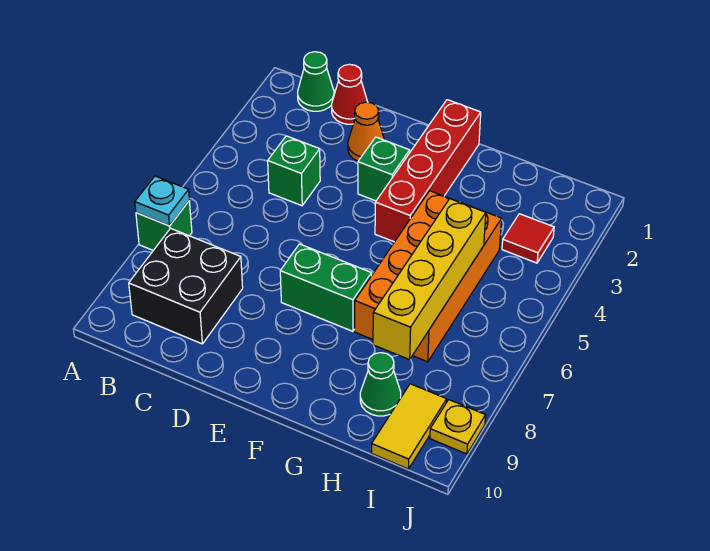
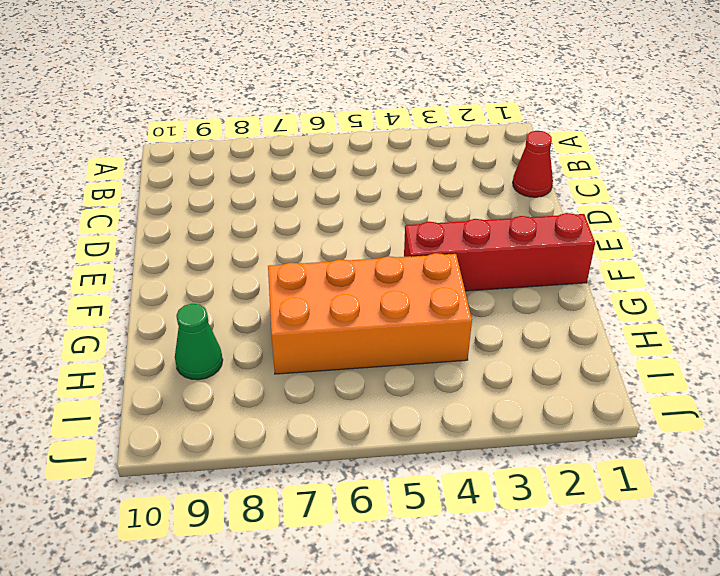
none -> green brick A7 level 1
none -> green cone B1 level 1
none -> black brick B8:C9 level 1

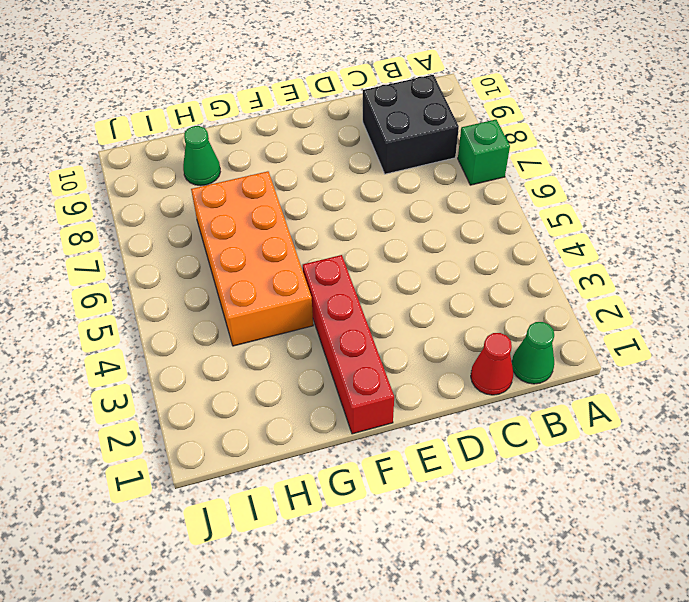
none -> green brick C4 level 1
none -> orange cone D2 level 1
none -> green brick E3 level 1

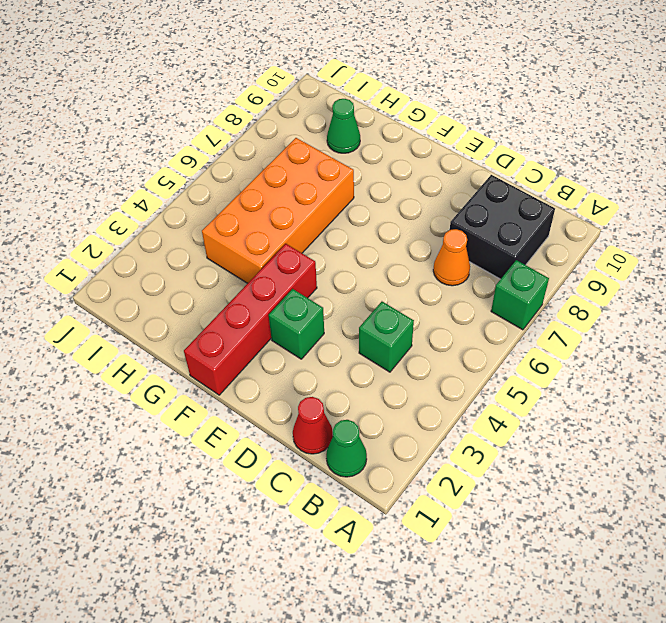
orange cone C7 level 1 -> orange cone D2 level 1
none -> green brick E7:F7 level 1
none -> red tile I3 level 1
none -> yellow tile I9:I10 level 1

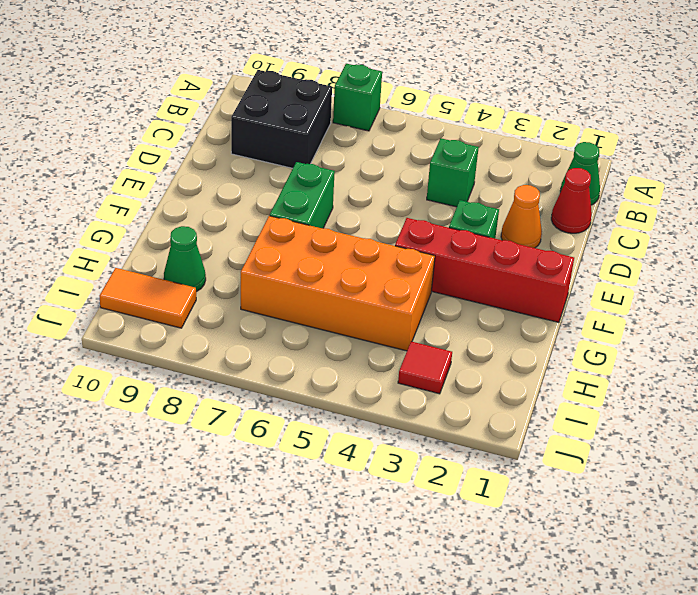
orange tile I9:I10 level 1 -> yellow tile I9:I10 level 1
none -> yellow plate J9 level 1
none -> cyan plate A7 level 2
none -> yellow brick H5:H8 level 2

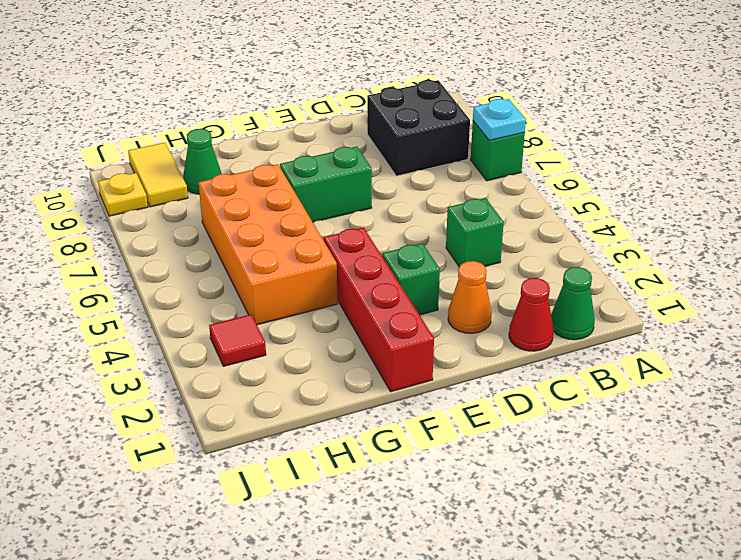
none -> yellow brick H5:H8 level 2

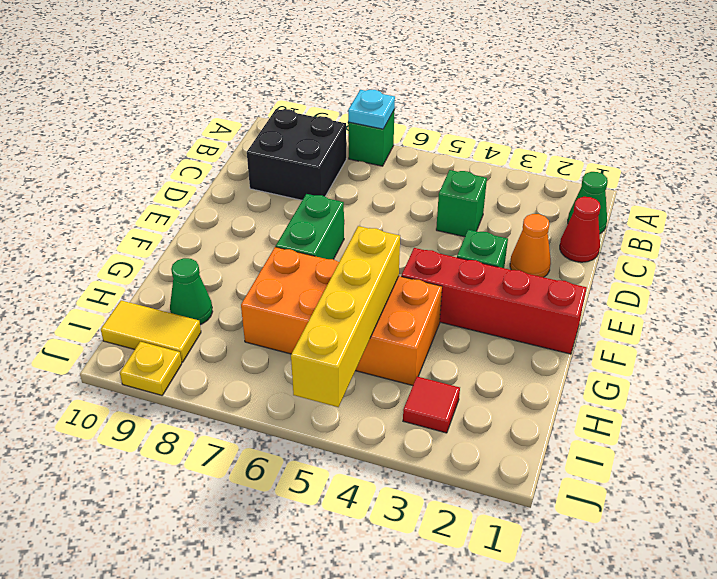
yellow brick G5:J5 level 2 -> yellow brick H5:H8 level 2

